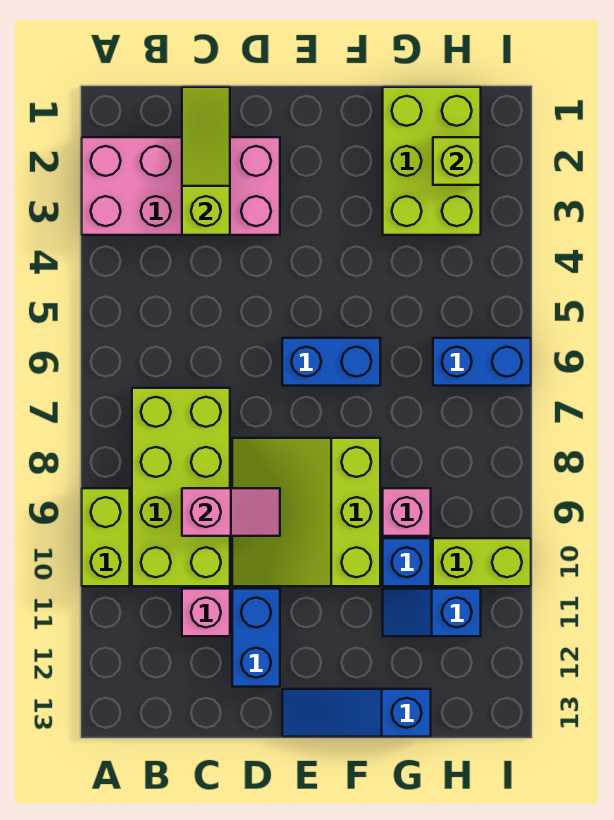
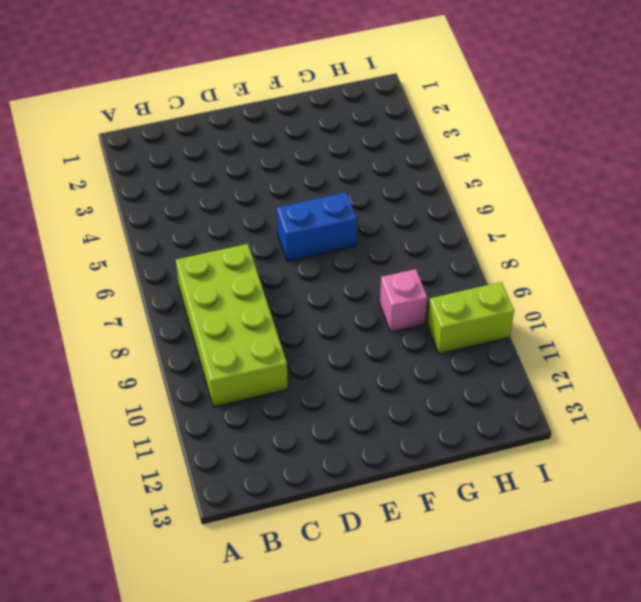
none -> pink brick A2:D3 level 1
none -> lime brick A9:A10 level 1
none -> pink brick C11 level 1

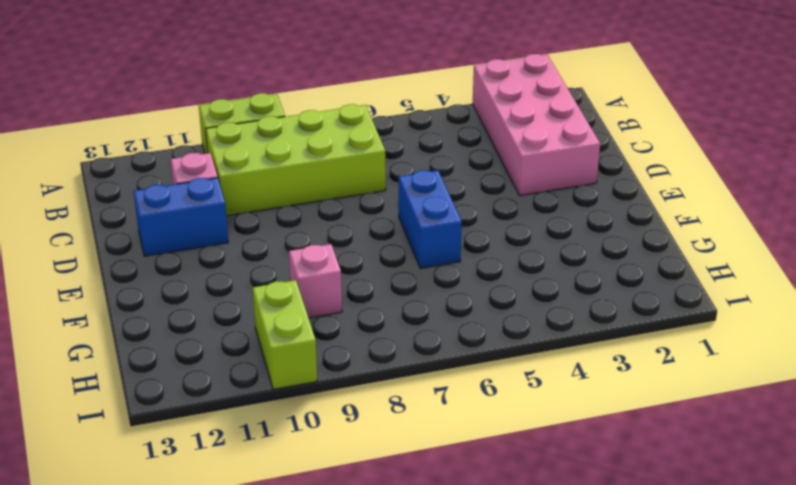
none -> lime slope D8:F10 level 1 top F
none -> blue slope E13:G13 level 1 top G
none -> lime brick G1:H3 level 1

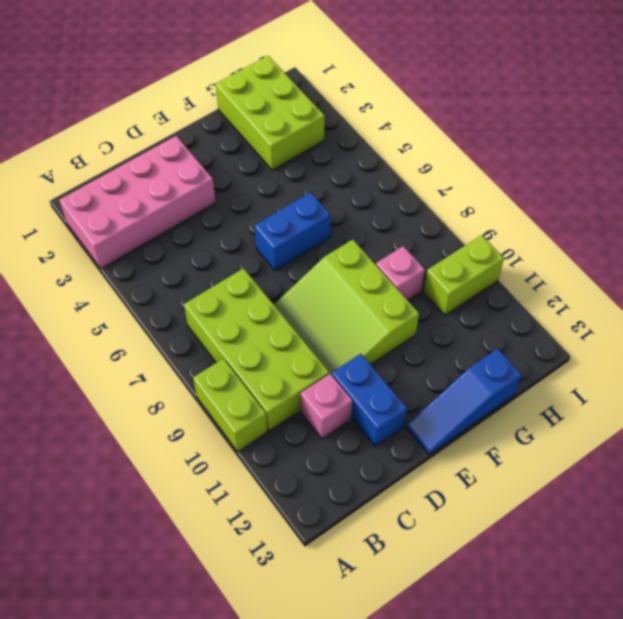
none -> blue brick G10 level 1
none -> blue slope G11:H11 level 1 top H
none -> blue brick H6:I6 level 1

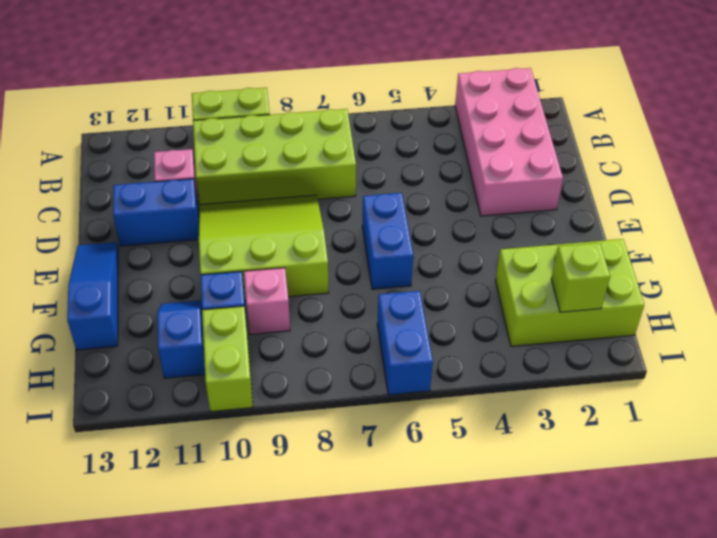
none -> lime slope C1:C3 level 2 top 3
none -> pink slope C9:D9 level 2 top C

